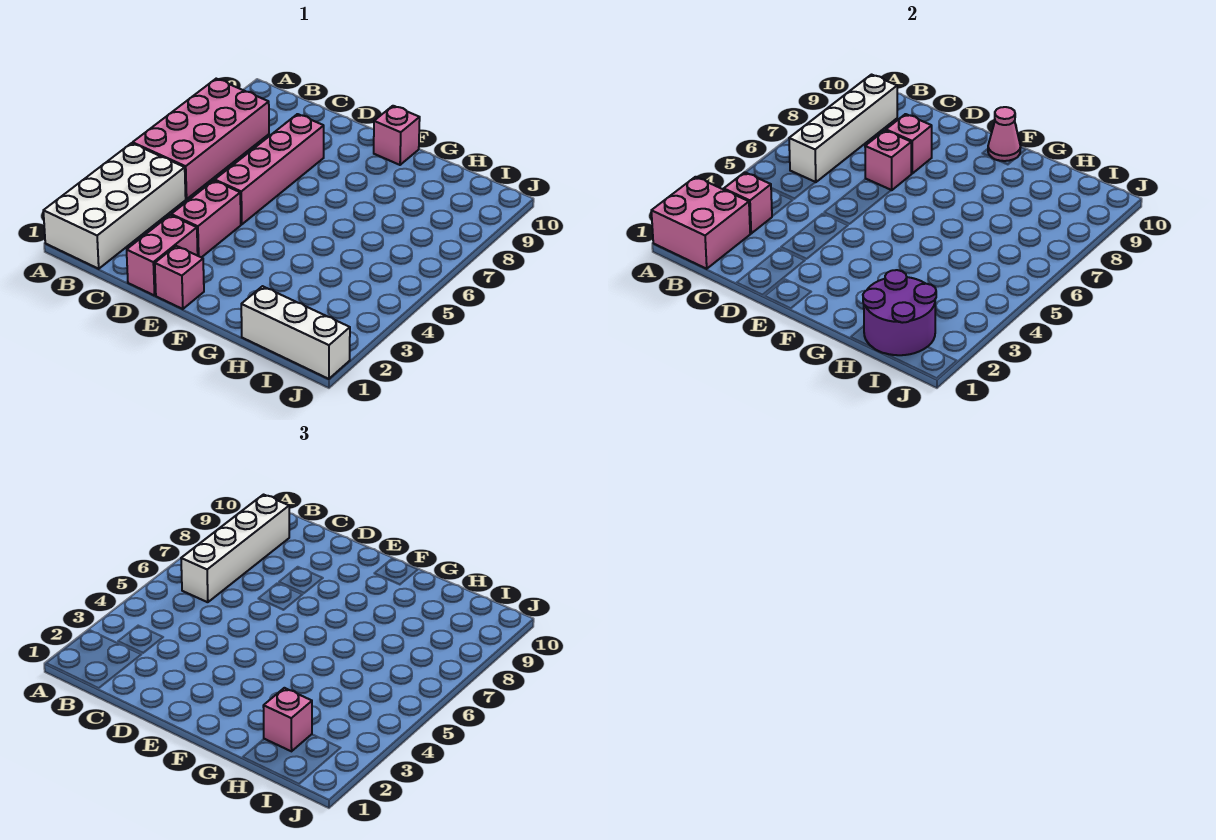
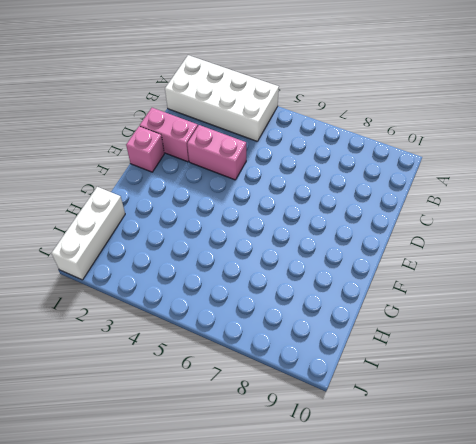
none -> pink brick A5:B8 level 1
none -> pink brick D5:D8 level 1
none -> pink brick F10 level 1

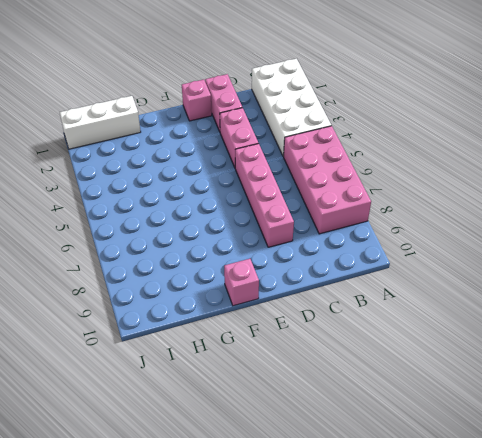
none -> pink brick A1:B2 level 2
none -> pink brick B3 level 2
none -> white brick B6:B9 level 2

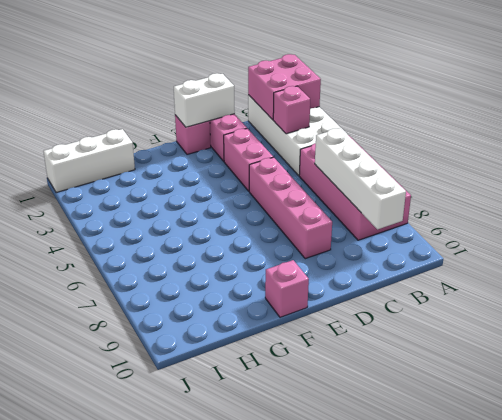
white brick D1:E1 level 2 -> none
none -> pink brick D7 level 2
none -> pink brick D8 level 2
none -> pink cone F10 level 2

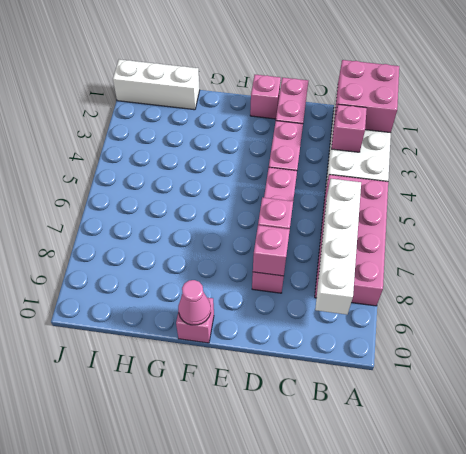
none -> purple round brick H1:I2 level 2
none -> white brick B6:B9 level 3
none -> pink brick H2 level 3

